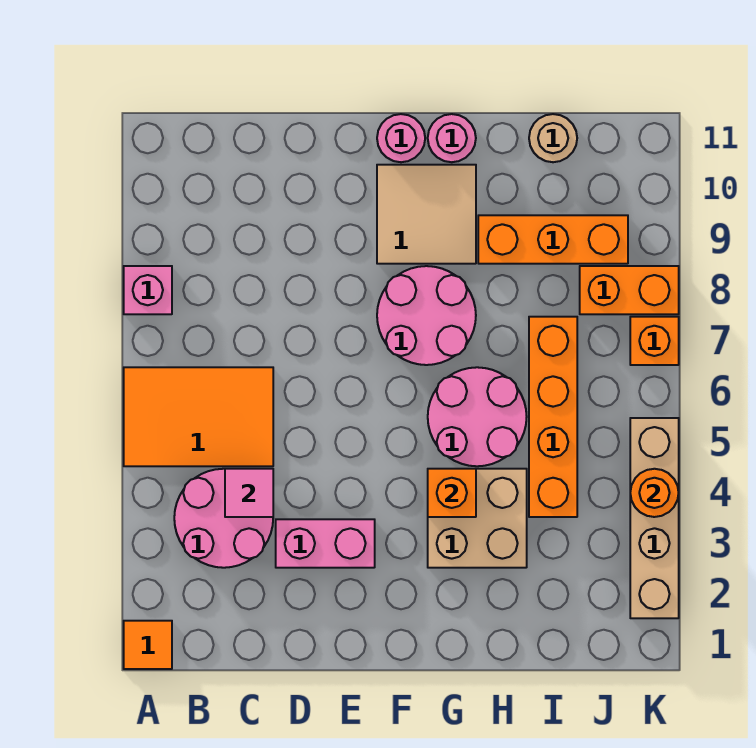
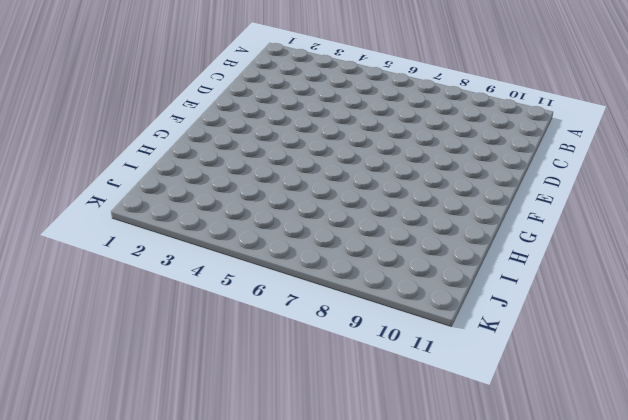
none -> orange tile A1 level 1
none -> orange tile A5:C6 level 1
none -> pink brick A8 level 1

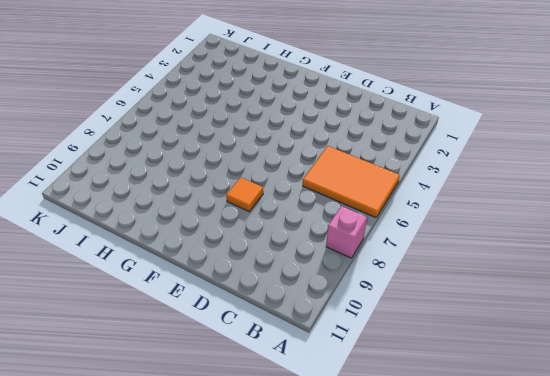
orange tile E8 level 1 -> orange tile A1 level 1
none -> pink round brick B3:C4 level 1
none -> pink brick D3:E3 level 1
none -> pink round brick F7:G8 level 1

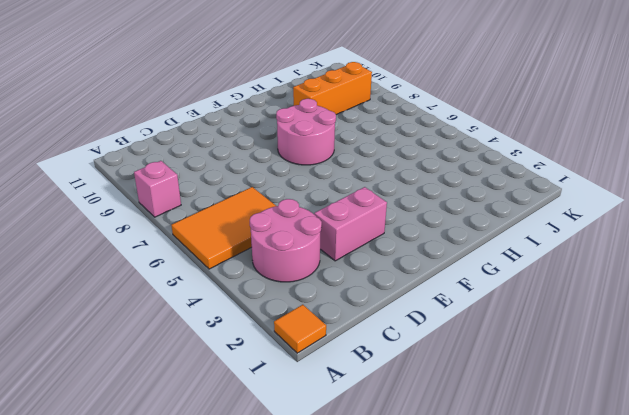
none -> tan tile F9:G10 level 1
none -> pink round brick F11 level 1
none -> tan brick G3:H4 level 1

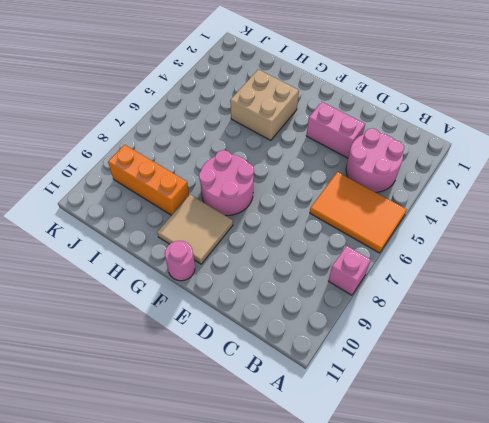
none -> orange tile A1 level 1
none -> pink round brick G5:H6 level 1
none -> pink round brick G11 level 1

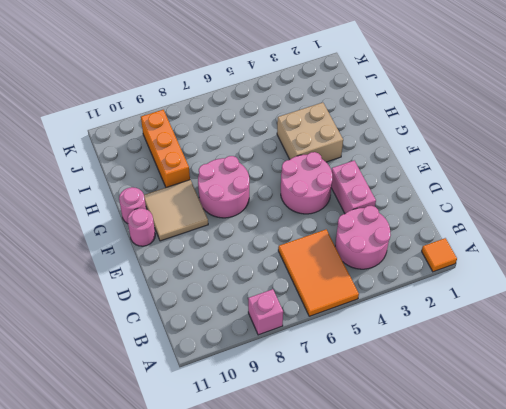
pink round brick E4:F5 level 1 -> pink round brick G5:H6 level 1
none -> orange brick I4:I7 level 1
none -> tan round brick I11 level 1
none -> orange brick J8:K8 level 1

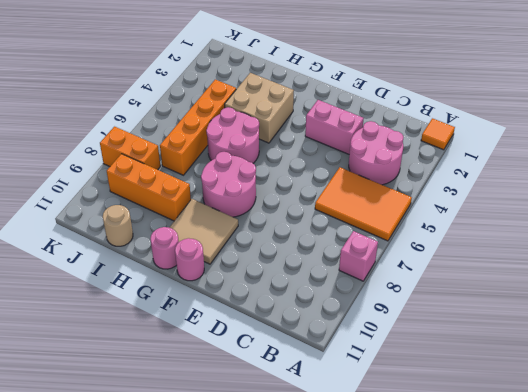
none -> tan brick K2:K5 level 1
none -> orange brick K7 level 1
none -> pink tile C4 level 2

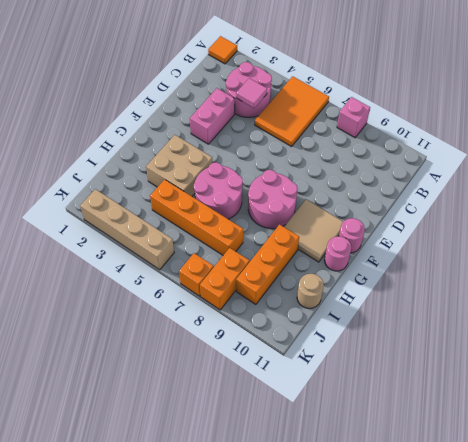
none -> orange brick G4 level 2
none -> orange round brick K4 level 2

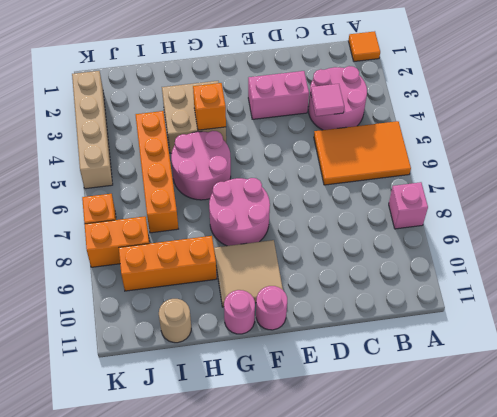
none -> orange round brick K4 level 2

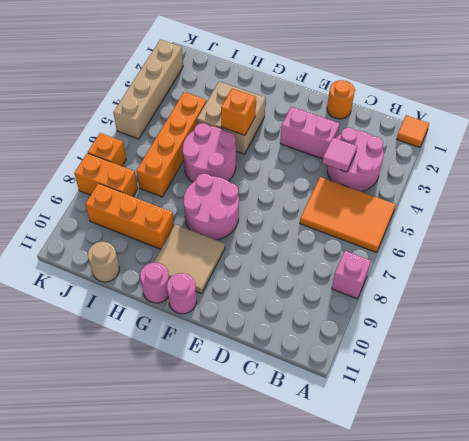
orange round brick D1 level 1 -> orange round brick K4 level 2

